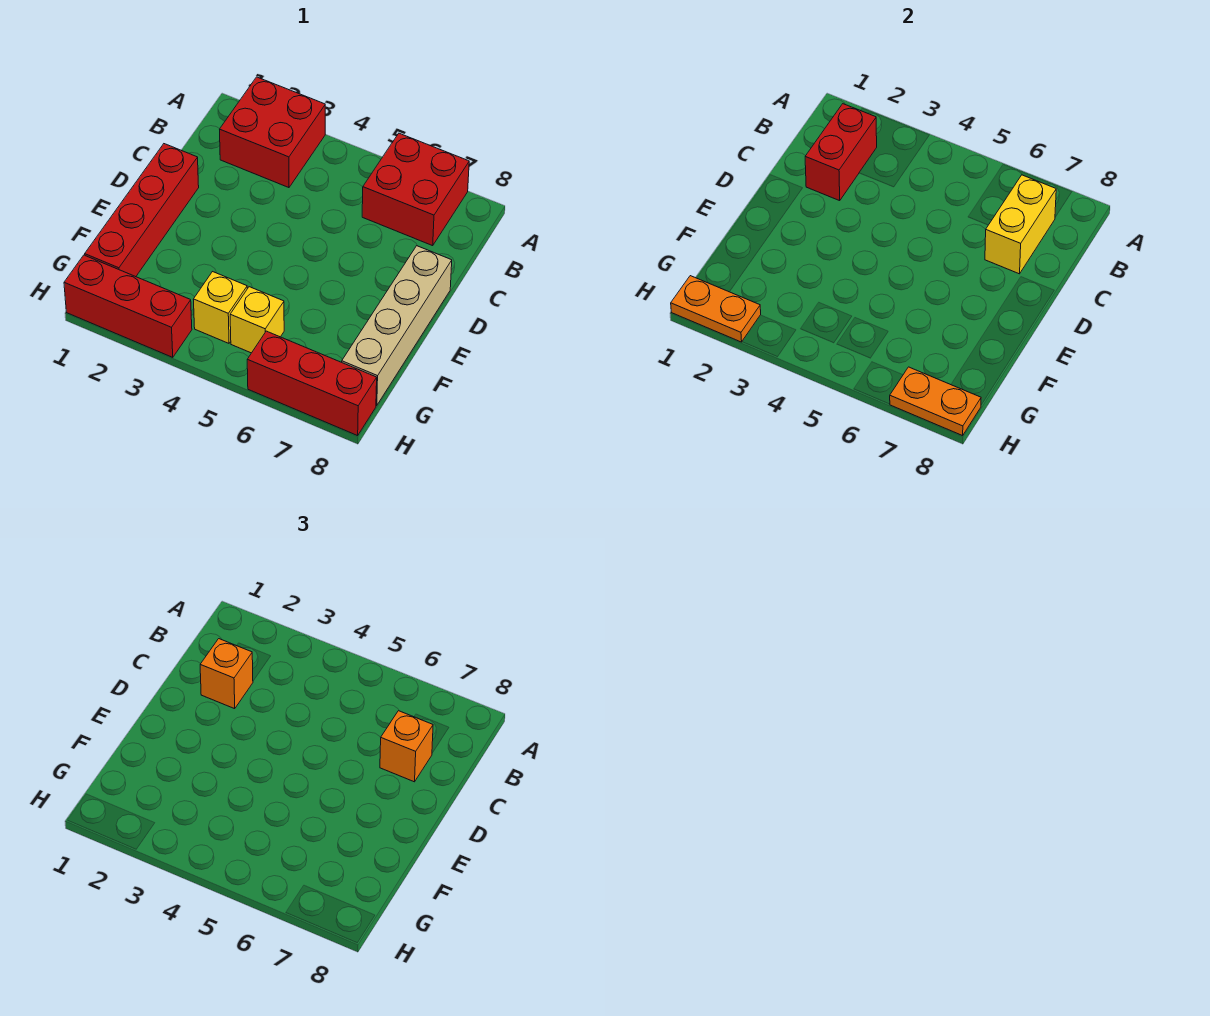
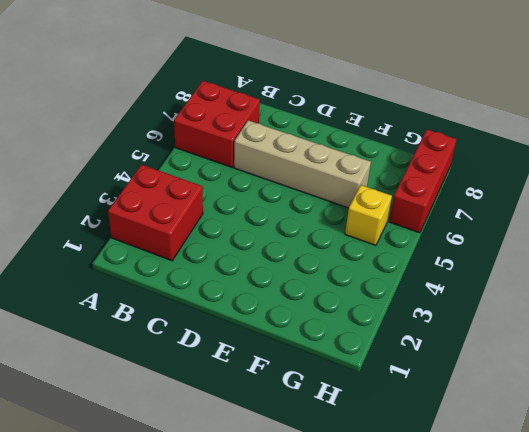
tan brick C6:F6 level 1 -> tan brick D8:G8 level 1
none -> red brick D1:G1 level 1
none -> yellow brick G4 level 1
none -> red brick H1:H3 level 1

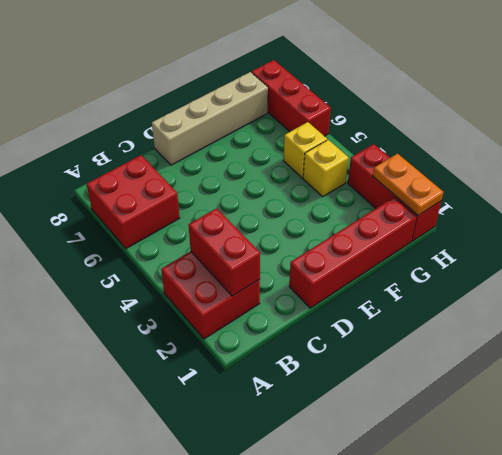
red brick B2:B3 level 2 -> red brick B2:C2 level 2
none -> yellow brick B7:C7 level 2
none -> orange plate H7:H8 level 2
none -> orange brick C2 level 3

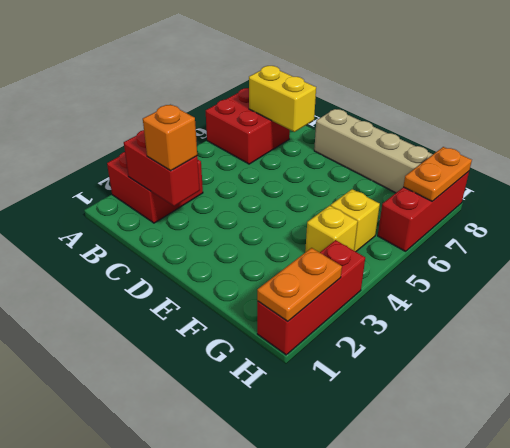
none -> red brick D1:G1 level 1
none -> orange brick C7 level 3

